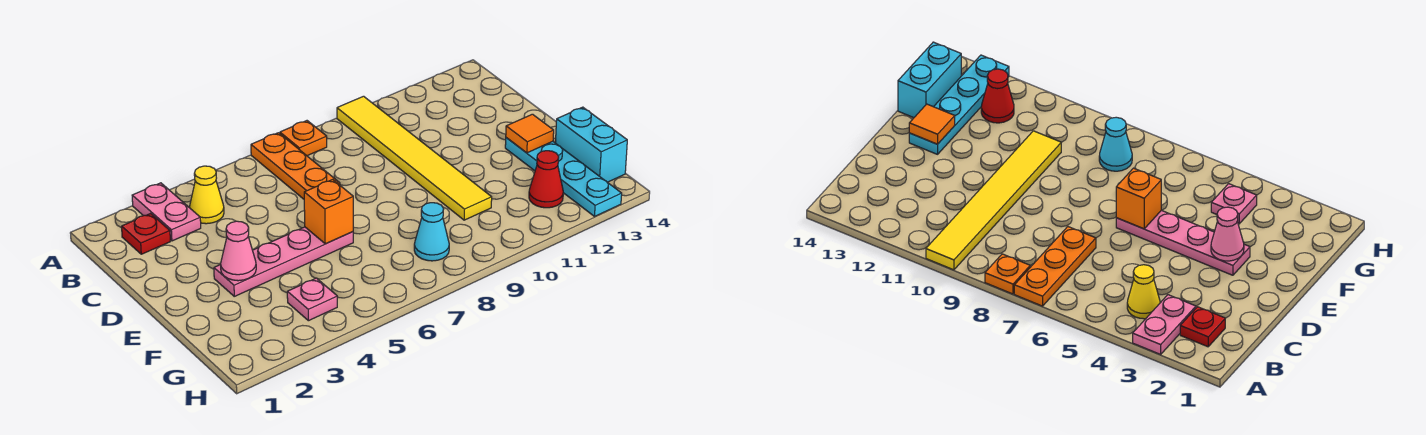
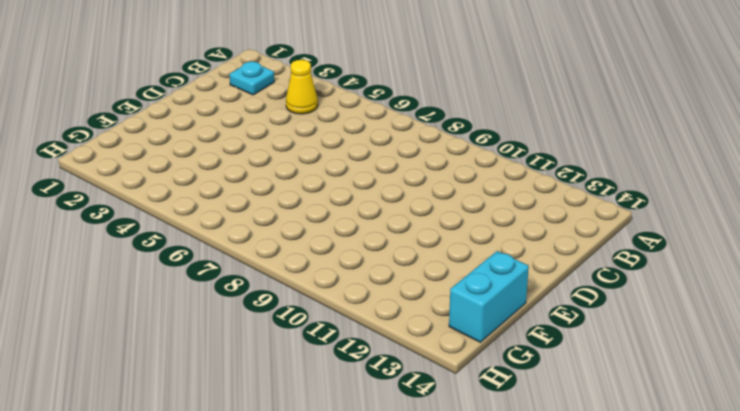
cyan plate B2 level 1 -> red plate B2 level 1
none -> pink plate A3:B3 level 1
none -> orange plate A7:C7 level 1
none -> orange plate A8 level 1

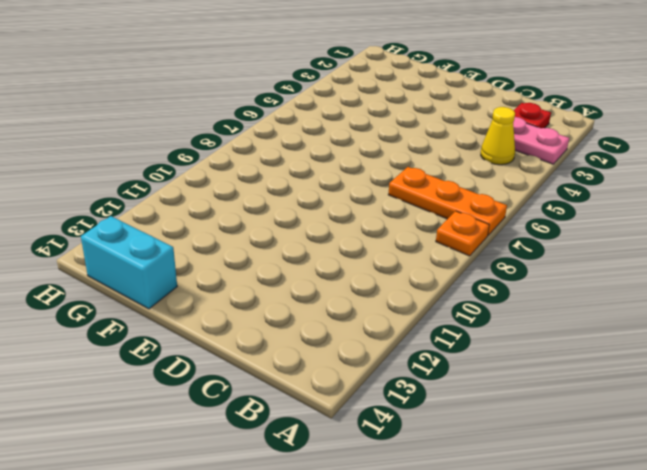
none -> yellow tile A10:F10 level 1
none -> pink plate E3:E6 level 1
none -> cyan plate E13:H13 level 1

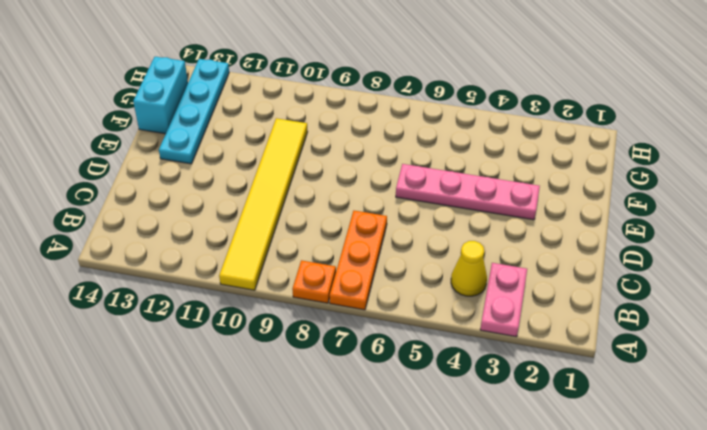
none -> red plate B2 level 1
none -> pink plate G4 level 1
none -> cyan cone G8 level 1

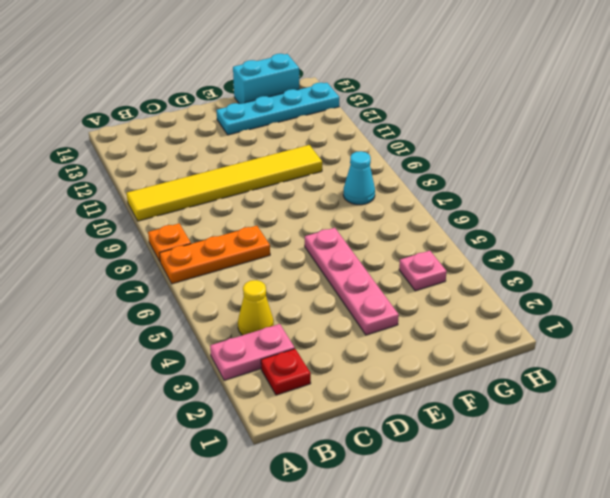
none -> red cone G12 level 1
none -> pink cone E3 level 2
none -> orange brick E6 level 2

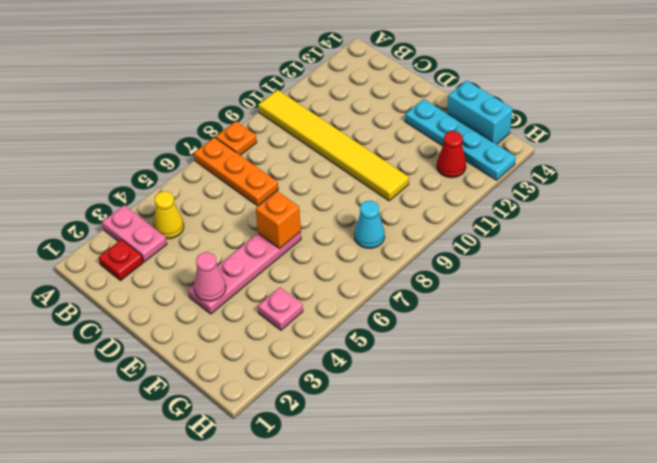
none -> orange tile E13 level 2

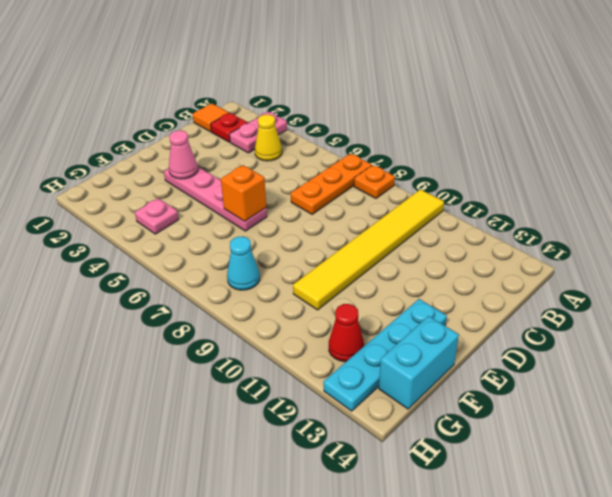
orange tile B1 level 1 -> orange tile E13 level 2

